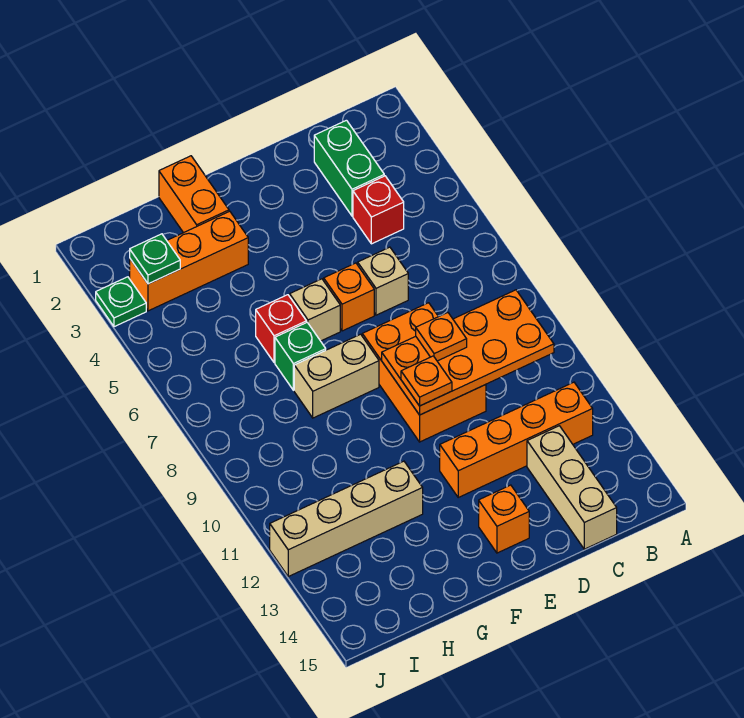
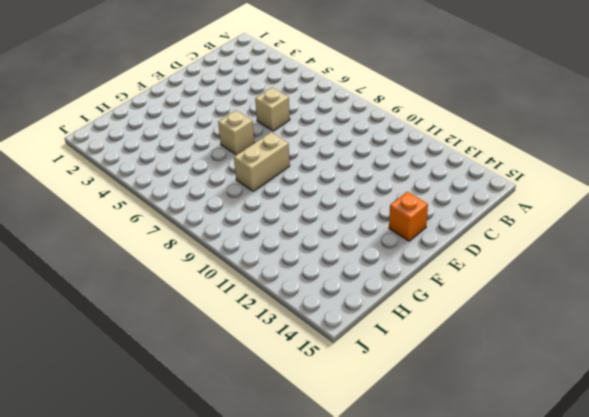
none -> orange brick B12:E12 level 1
none -> green brick C2:C3 level 1
none -> red brick C4 level 1

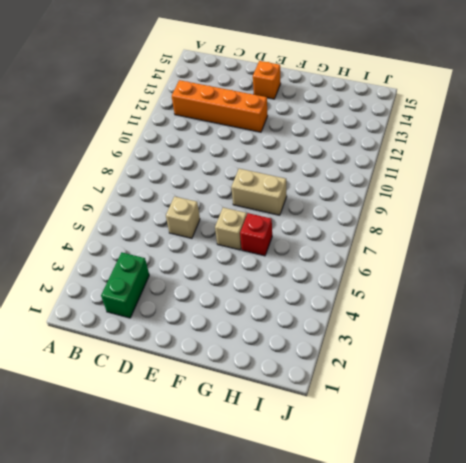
none -> red brick C4 level 1
none -> tan brick C13:C15 level 1
none -> orange brick D8:E10 level 1

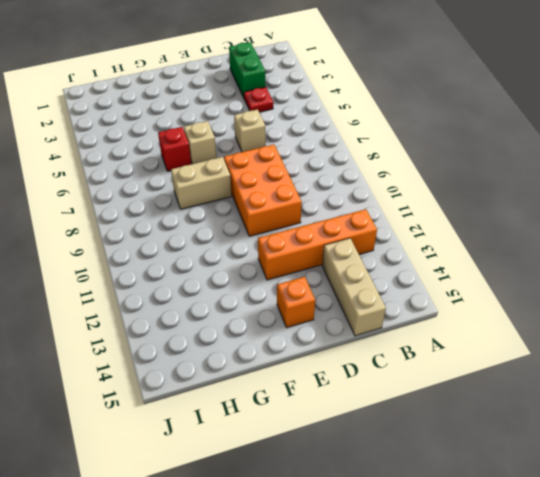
red plate C4 level 1 -> red brick C4 level 1
none -> orange brick E6 level 1
none -> orange brick G1:G2 level 1
none -> orange brick G3:I3 level 1

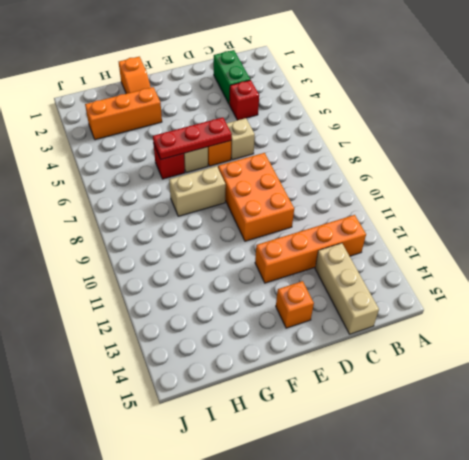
red plate E6:G6 level 2 -> none
orange slope G1:G2 level 1 top 1 -> orange brick G1:G2 level 1
none -> green brick G7 level 1
none -> tan brick G12:J12 level 1
none -> green plate J3 level 1

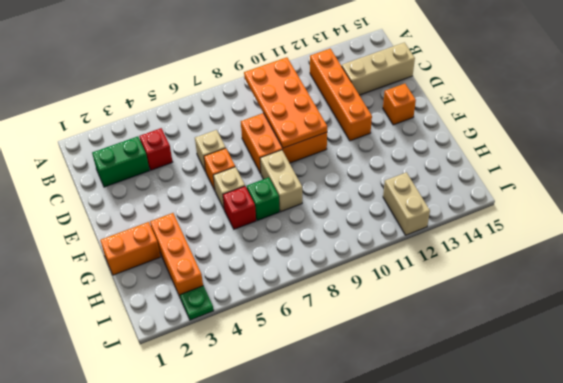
tan brick I12:J12 level 1 -> tan brick G12:J12 level 1
none -> green plate I3 level 2
none -> orange plate D9 level 3
none -> orange plate E10 level 3

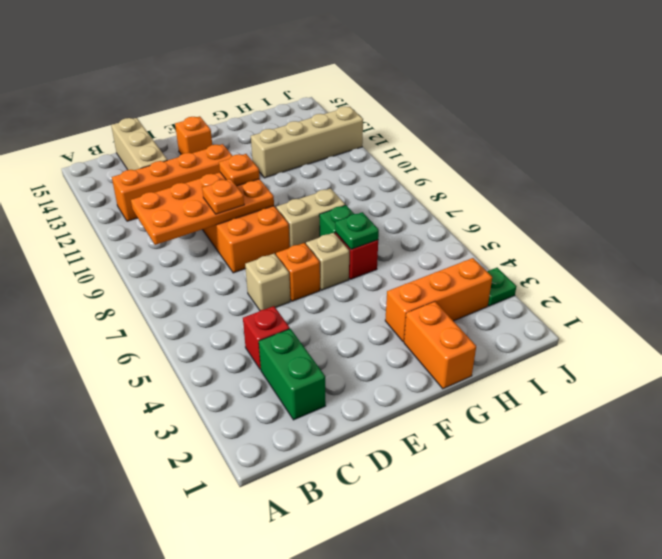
green plate G6 level 2 -> green plate I3 level 2

